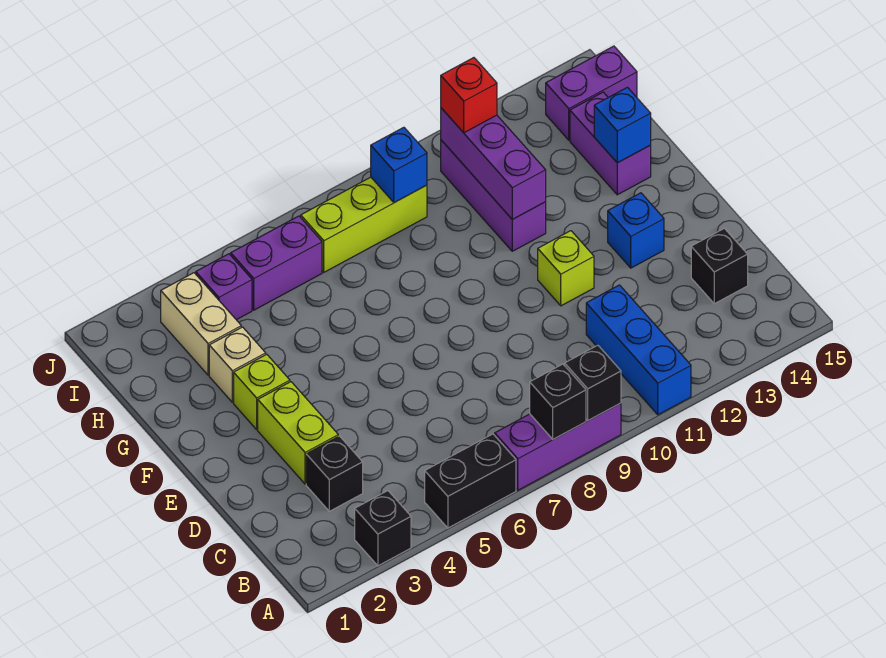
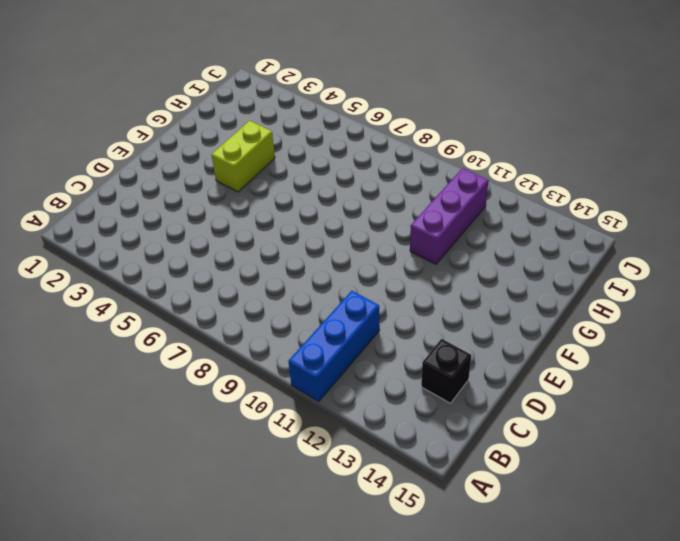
lime brick F4:G4 level 1 -> lime brick D3:E3 level 1
none -> black brick A3 level 1
none -> black brick A5:A6 level 1
none -> purple brick A7:A9 level 1

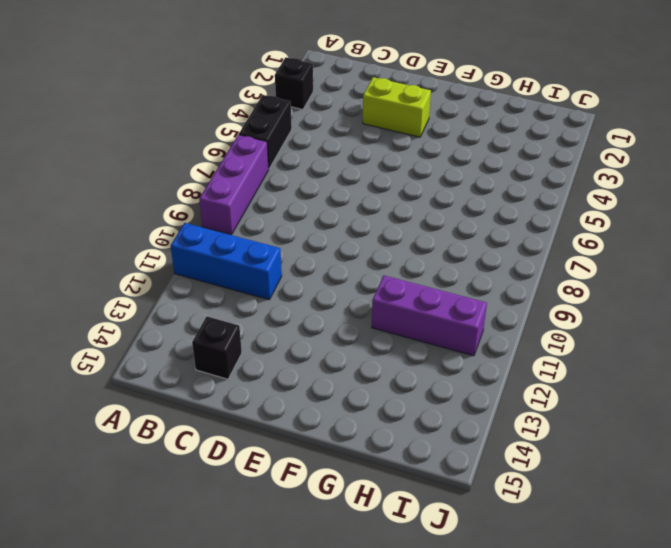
none -> black brick C3 level 1
none -> lime brick E11 level 1
none -> blue brick E13 level 1

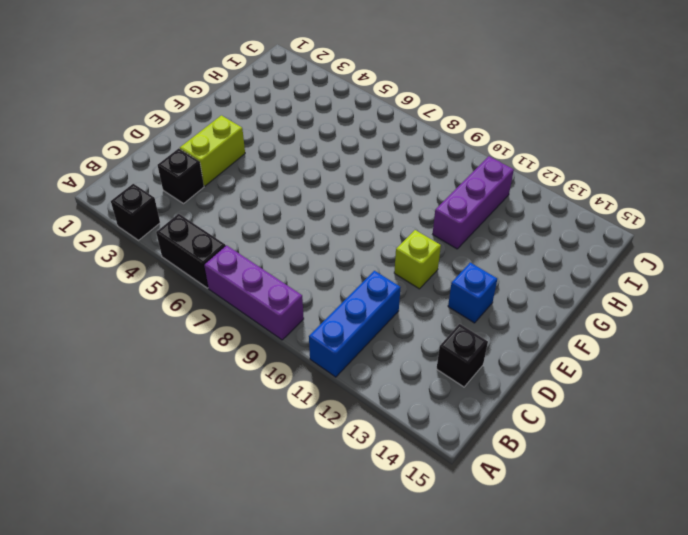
none -> lime brick F3 level 1
none -> tan brick G3 level 1
none -> purple brick G14:H14 level 1

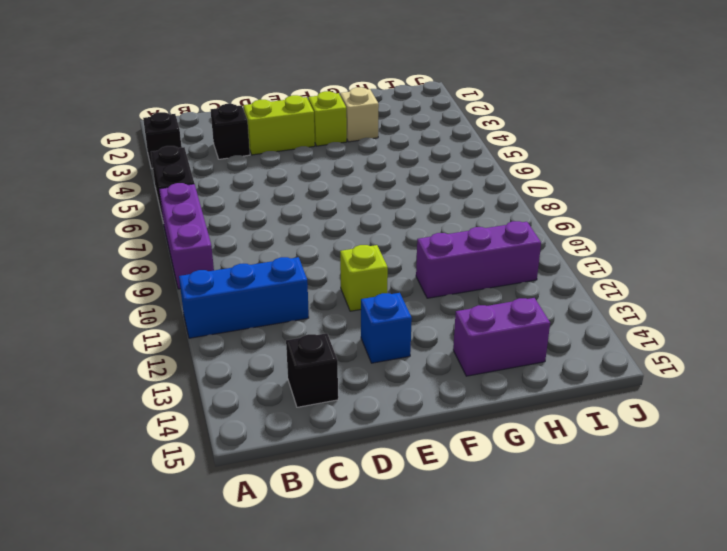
none -> tan brick H3:I3 level 1
none -> purple brick I4 level 1
none -> purple brick I5:I6 level 1

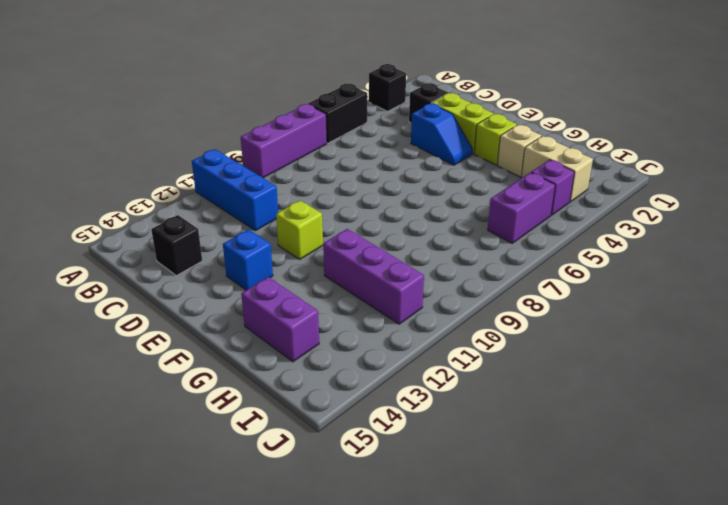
blue slope D4:E4 level 1 top D -> none
none -> lime brick I7:I9 level 1
none -> purple brick I14:I15 level 1
none -> black brick A8 level 2

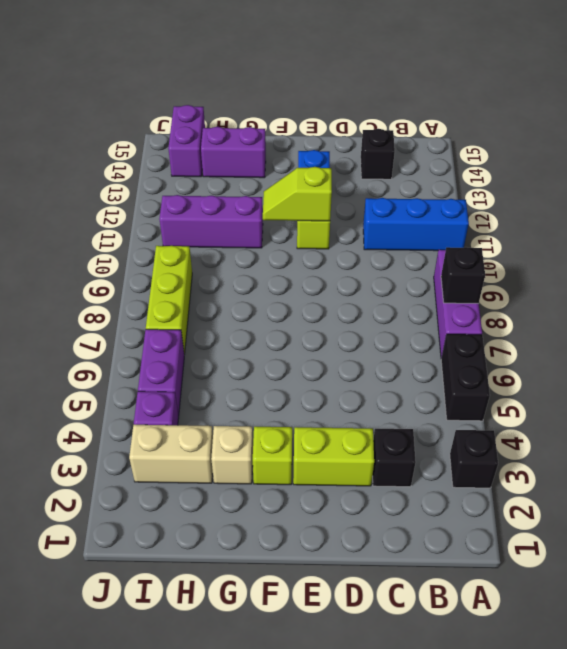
lime slope E11:F11 level 2 top E -> none
none -> black brick A9 level 2
none -> purple brick G11:I11 level 2
none -> blue brick G14 level 2

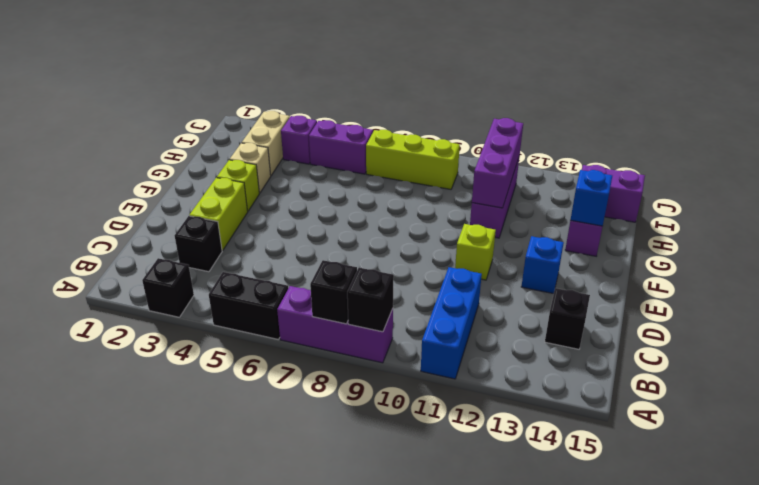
none -> blue brick I9 level 2
none -> red brick I11 level 3

